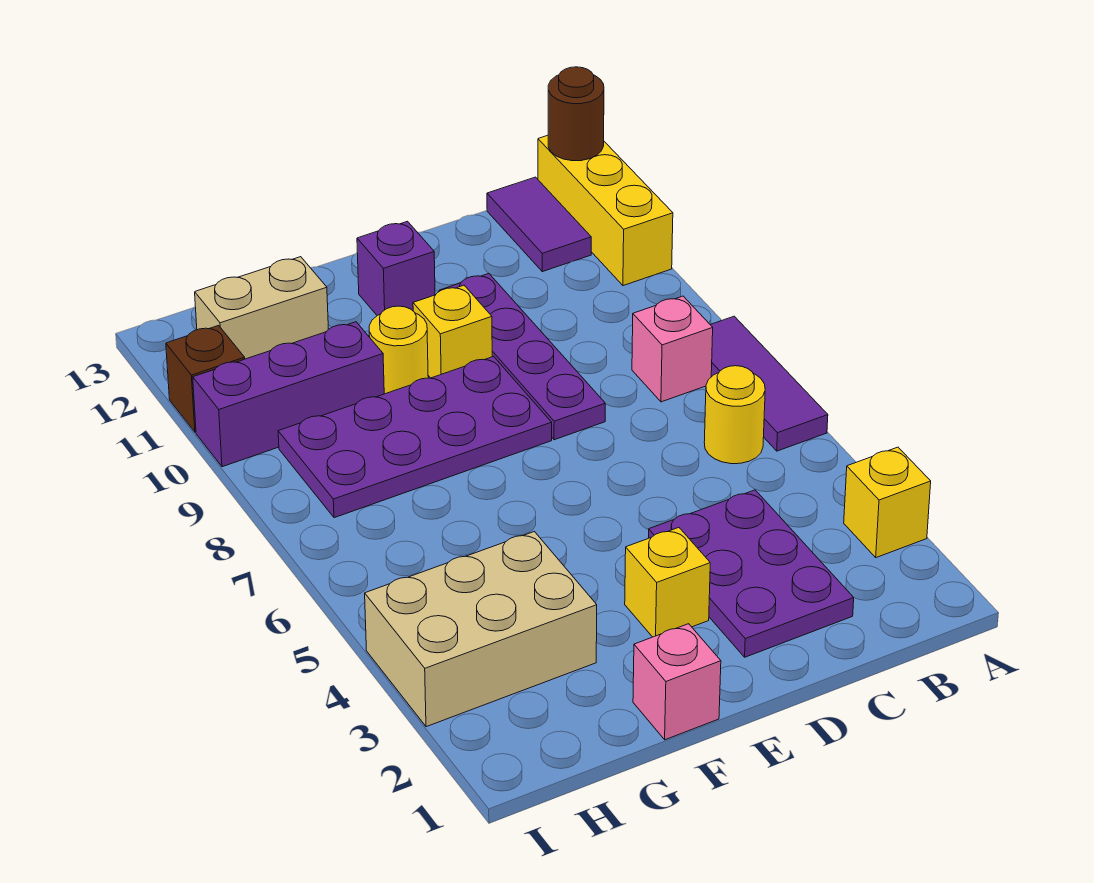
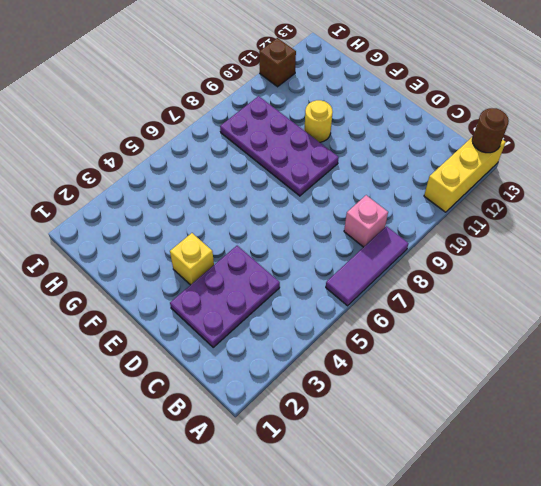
none -> yellow brick A3 level 1
none -> yellow round brick B6 level 1
none -> purple tile B12:B13 level 1

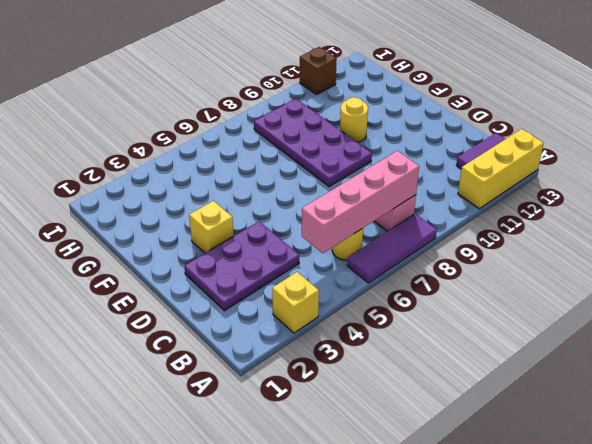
pink brick B5:B8 level 2 -> none
none -> purple plate D8:D11 level 1
none -> yellow brick E10 level 1
none -> purple brick E12 level 1

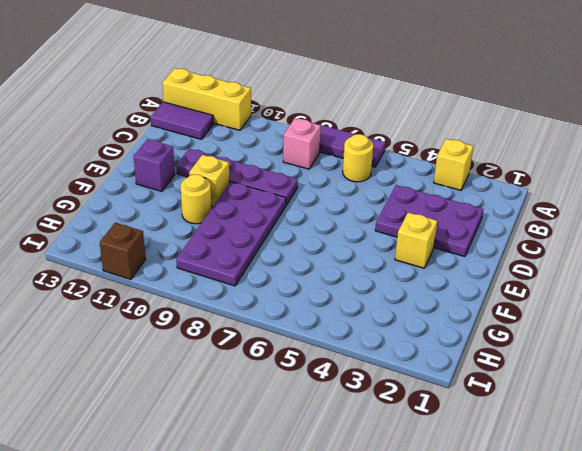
none -> pink brick F1 level 1
none -> tan brick G3:I4 level 1
none -> purple brick G10:I10 level 1

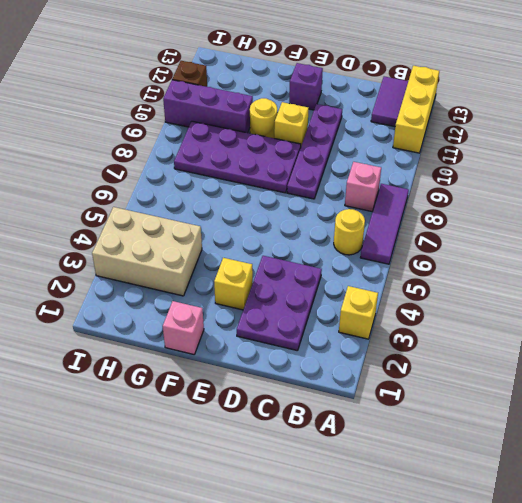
none -> tan brick G12:H12 level 1
none -> brown round brick A13 level 2

